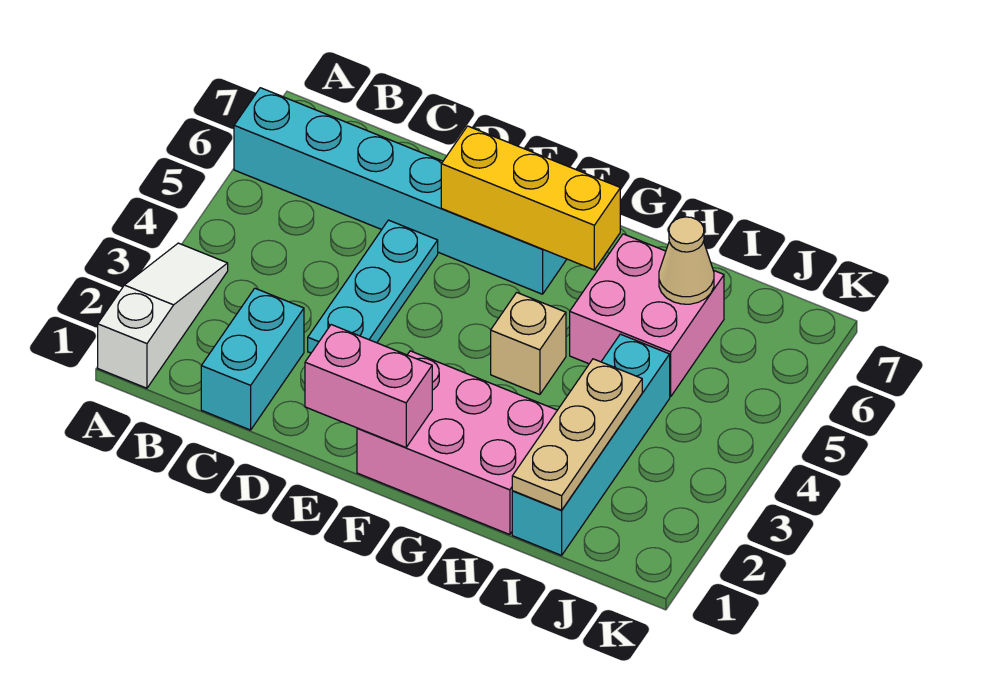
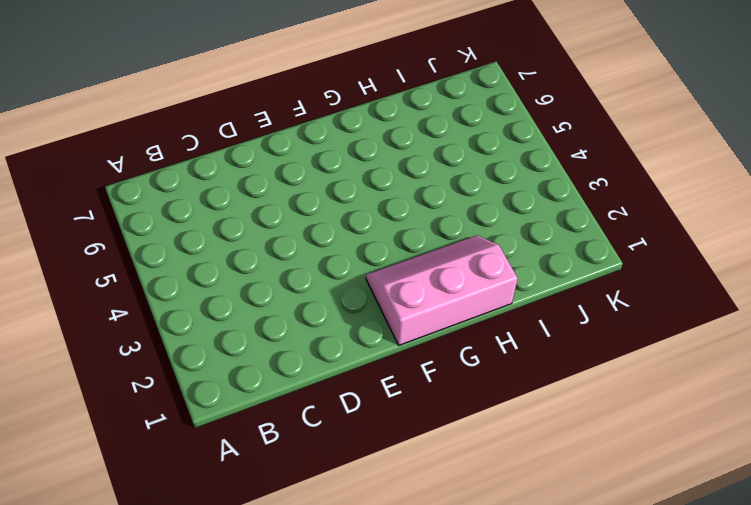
pink slope F1:H2 level 1 top 1 -> pink brick F1:H2 level 1
none -> white slope A1:A3 level 1 top 1
none -> cyan brick A6:F6 level 1
none -> cyan brick C1:C2 level 1

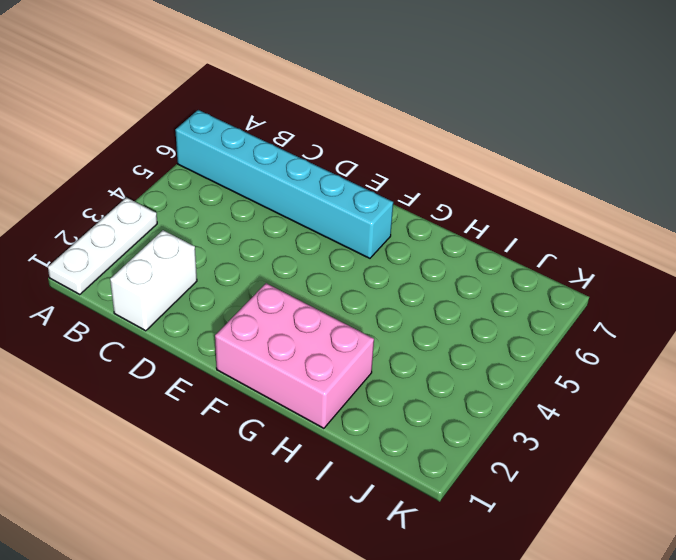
white plate A1:A3 level 1 -> white slope A1:A3 level 1 top 1
white brick C1:C2 level 1 -> cyan brick C1:C2 level 1
none -> cyan plate D3:D5 level 1
none -> tan brick G4 level 1
none -> pink brick H5:I6 level 1

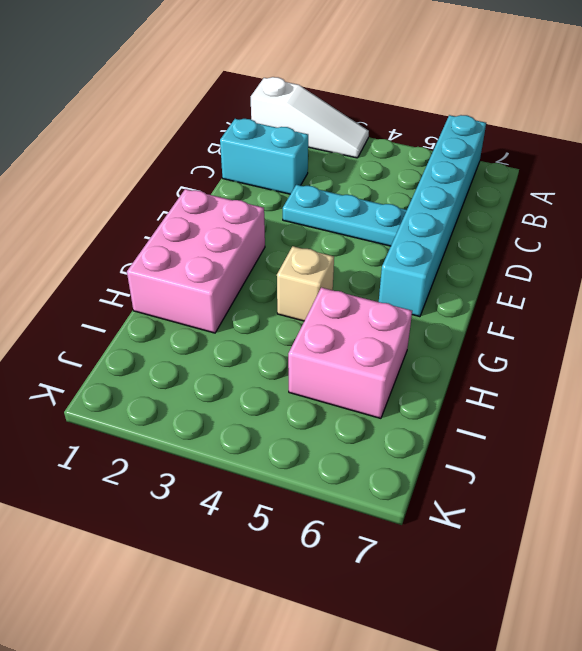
none -> cyan brick I1:I4 level 1
none -> pink brick E1:F1 level 2
none -> yellow brick E6:G6 level 2

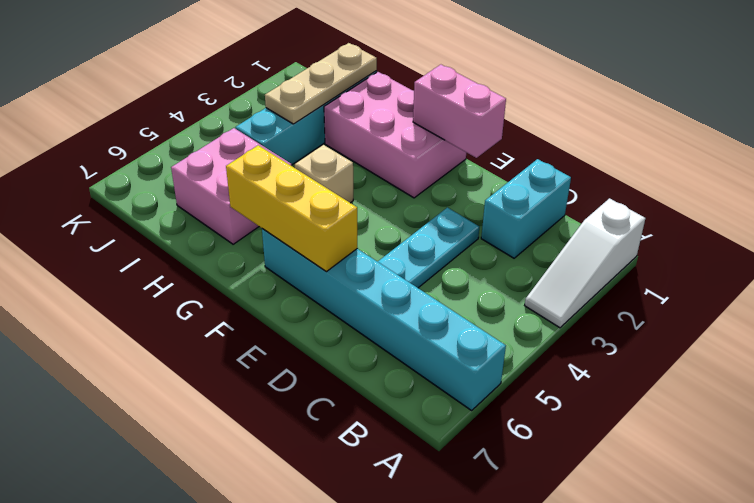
none -> tan cone I6 level 2

